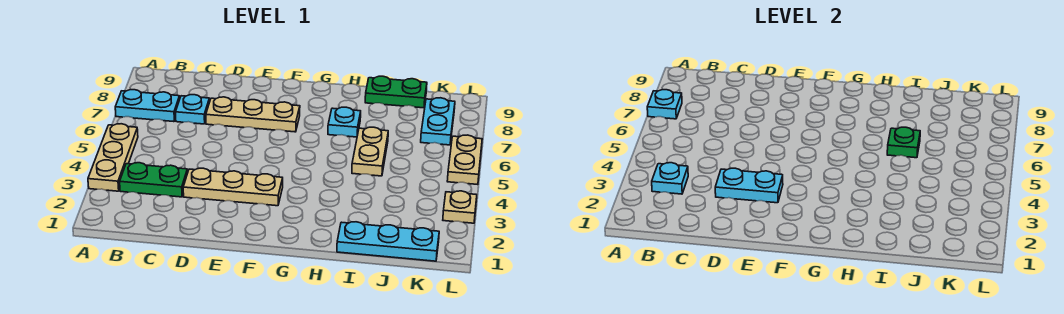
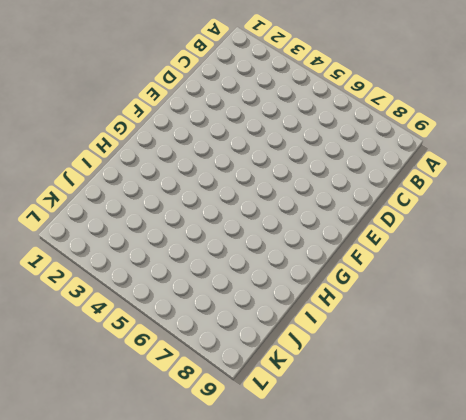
none -> tan plate A3:A5 level 1
none -> cyan plate A7:B7 level 1
none -> green plate B3:C3 level 1

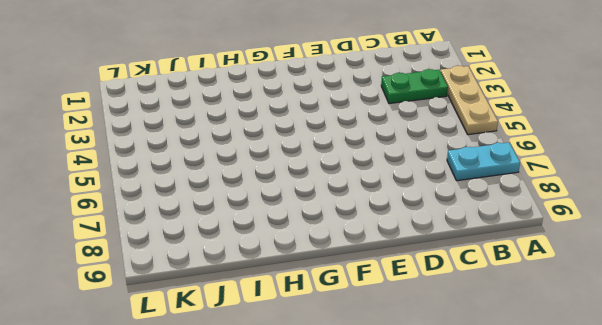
none -> cyan plate C7 level 1
none -> tan plate D3:F3 level 1
none -> tan plate D7:F7 level 1

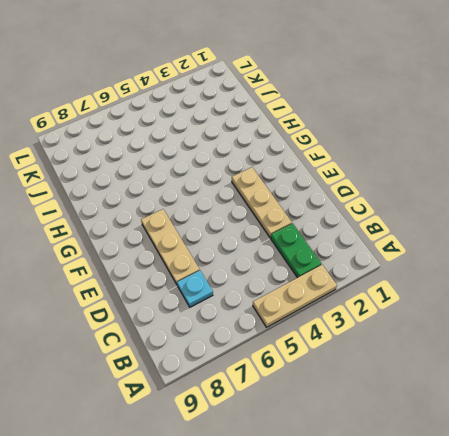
none -> cyan plate A7:B7 level 1
none -> cyan plate H7 level 1
none -> cyan plate I1:K1 level 1

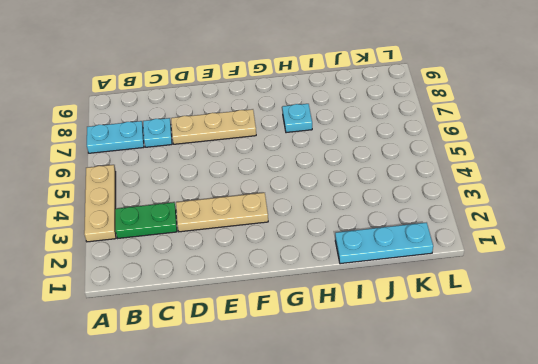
none -> tan plate I5:I6 level 1
none -> green plate I9:J9 level 1
none -> cyan plate K7:K8 level 1

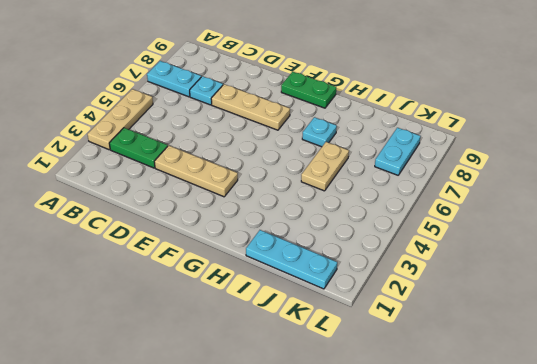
green plate F9:G9 level 1 -> green plate I9:J9 level 1
none -> tan plate L3 level 1
none -> tan plate L5:L6 level 1
none -> cyan plate A7 level 2

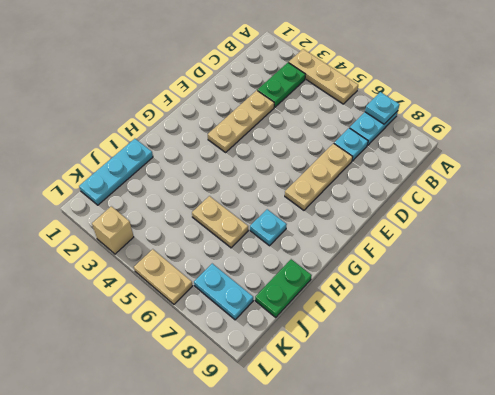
tan brick L3 level 1 -> tan plate L3 level 1
none -> cyan plate B3 level 2
none -> cyan plate D3:E3 level 2
none -> green plate I6 level 2

